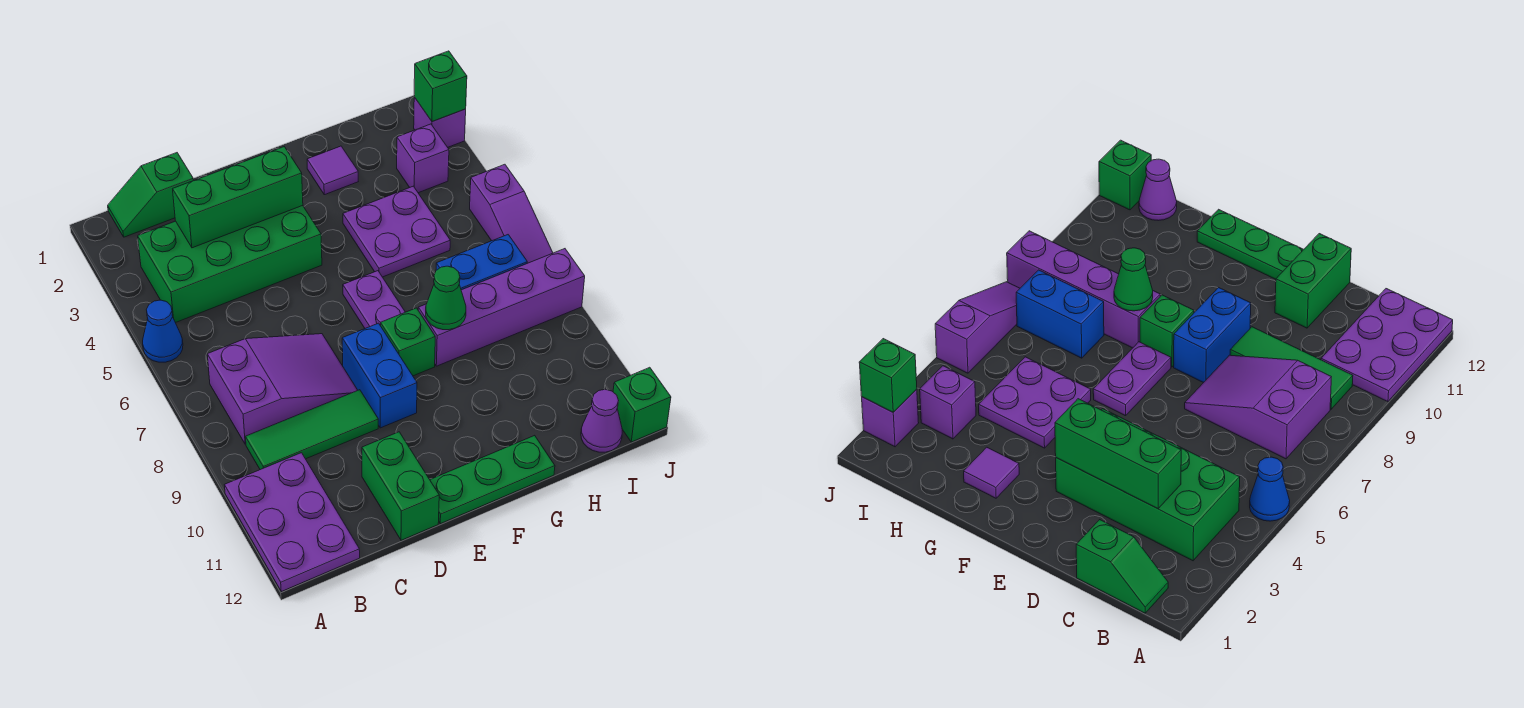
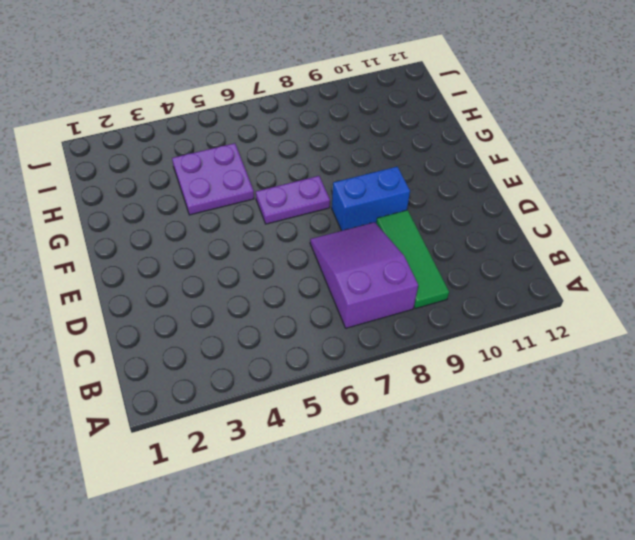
none -> blue cone A5 level 1
none -> purple plate A10:B12 level 1
none -> green slope B1:C1 level 1 top C

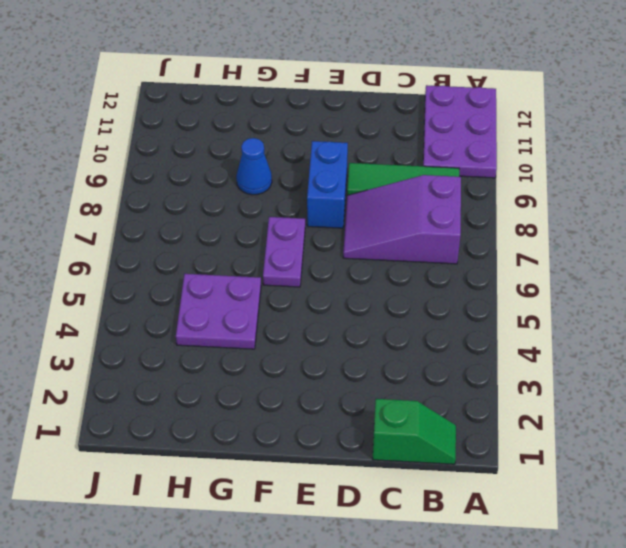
blue cone G9 level 1 -> blue cone A5 level 1
none -> green brick B3:E4 level 1
none -> green brick D11:D12 level 1
none -> green plate E12:G12 level 1

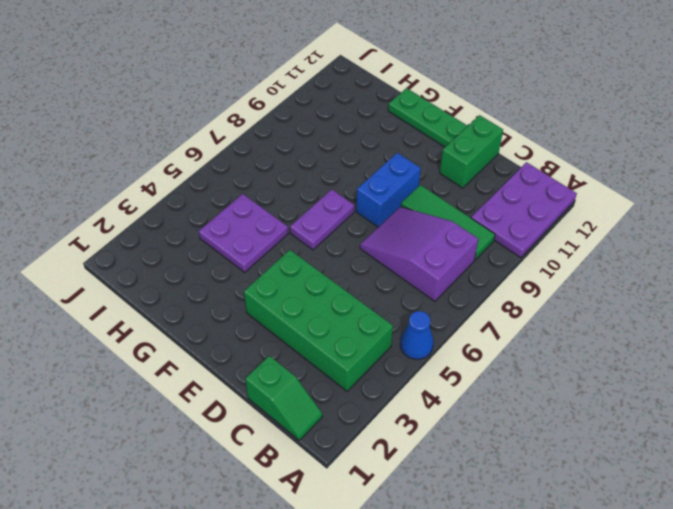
none -> green brick F8 level 1
none -> purple tile G2 level 1
none -> purple brick G8:J8 level 1

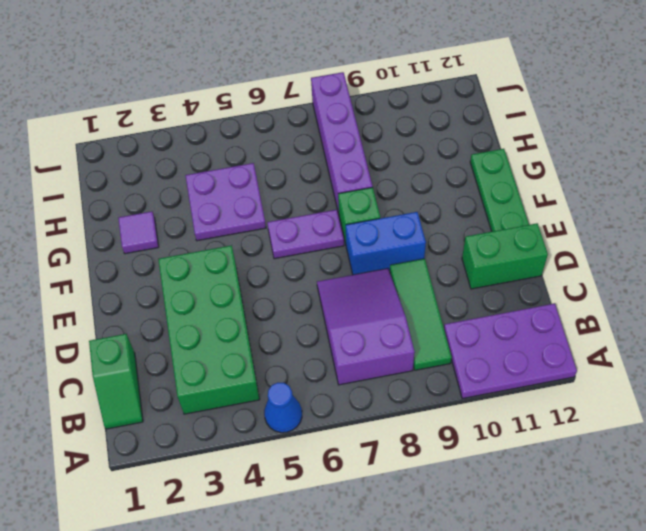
none -> blue brick H7:I7 level 1
none -> purple brick I3 level 1
none -> purple cone I12 level 1

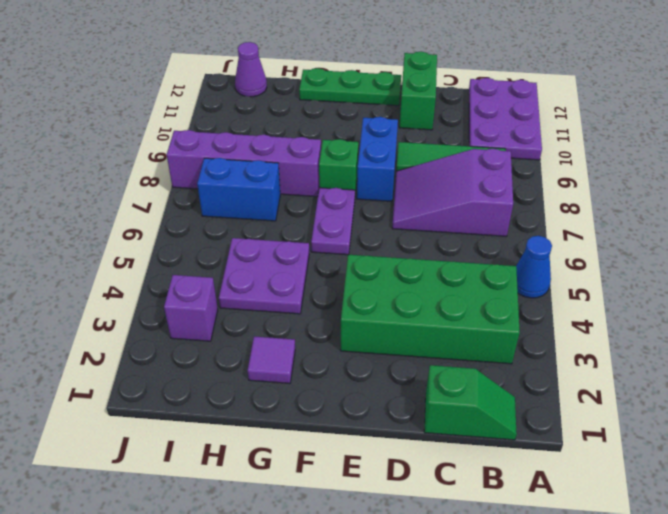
none -> purple brick J2 level 1
none -> purple slope J5:J7 level 1 top 5
none -> green brick J12 level 1

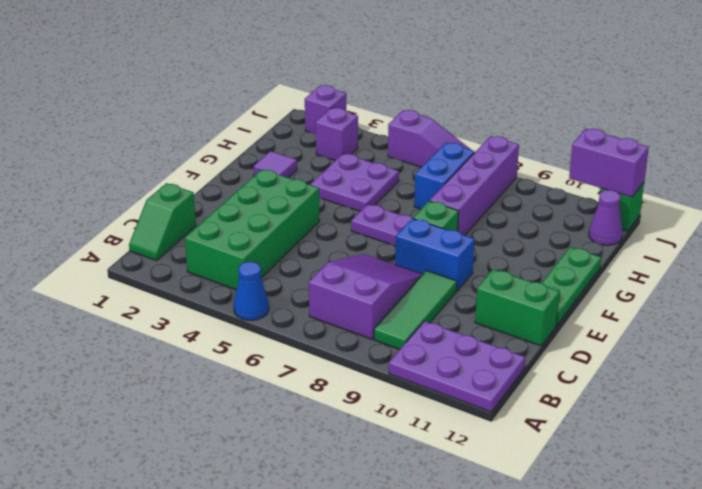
purple brick J11:J12 level 2 -> none
none -> green brick C3:E3 level 2
none -> green cone G8 level 2
none -> green brick J2 level 2

